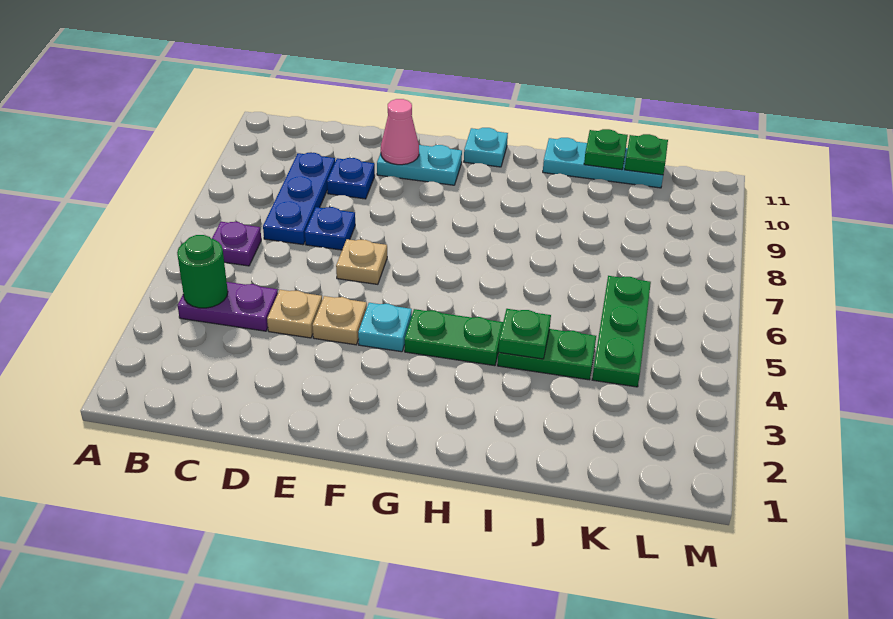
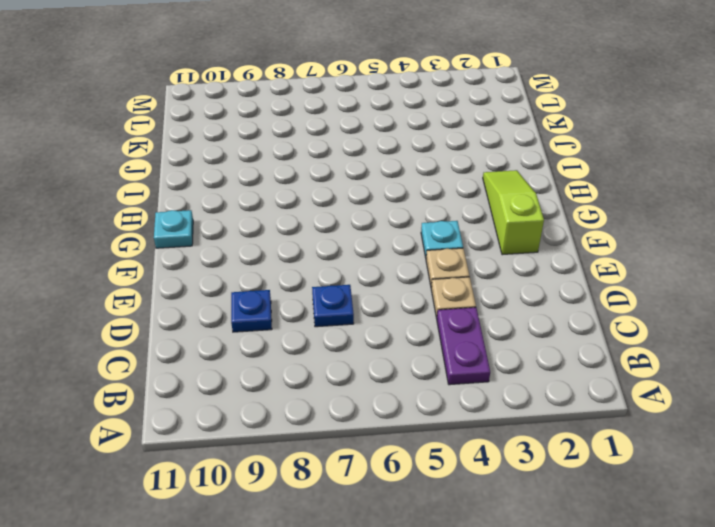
lime slope F2:H2 level 1 top F -> none
none -> purple plate B6 level 1
none -> blue plate C7:C9 level 1
none -> tan plate E6 level 1

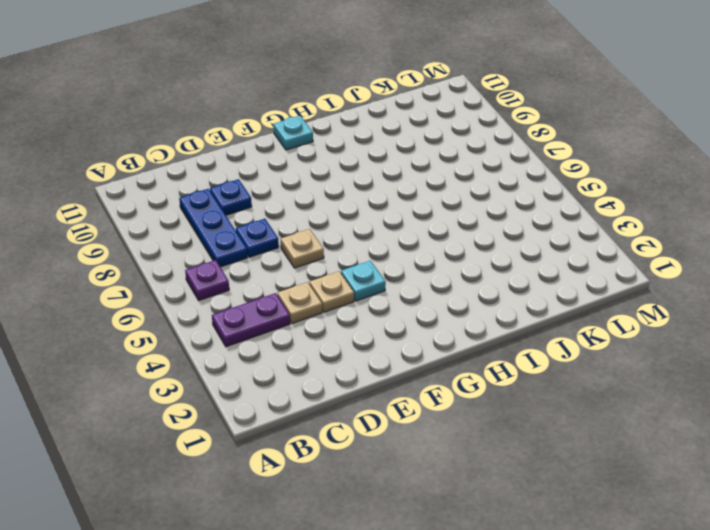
none -> cyan plate E10:F10 level 1
none -> green plate G4:H4 level 1
none -> green plate I4:J4 level 1

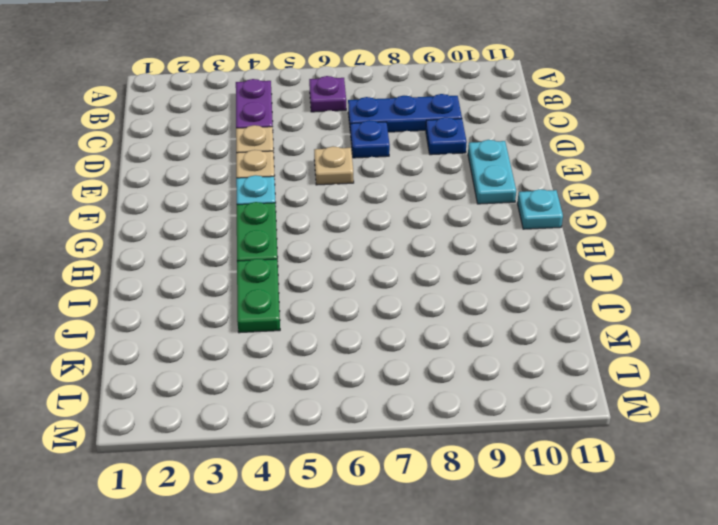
none -> cyan plate I11:K11 level 1
none -> green plate K4:K6 level 1
none -> green round brick B4 level 2

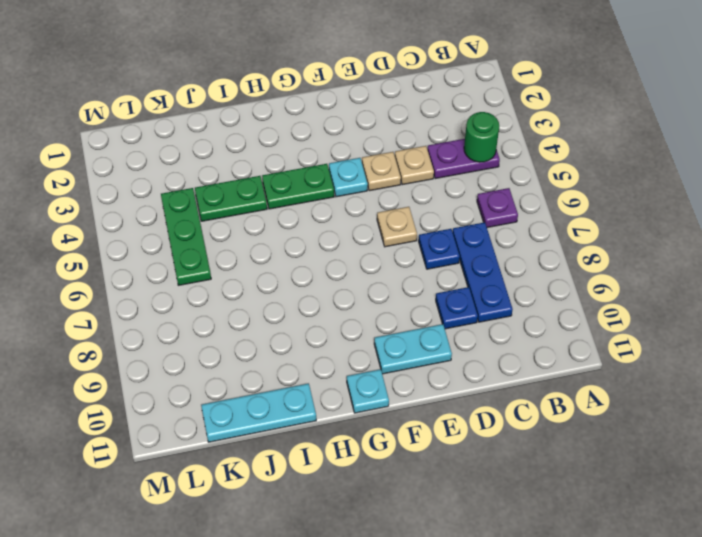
none -> pink cone E10 level 2
none -> green plate I4 level 2
none -> green plate J11 level 2

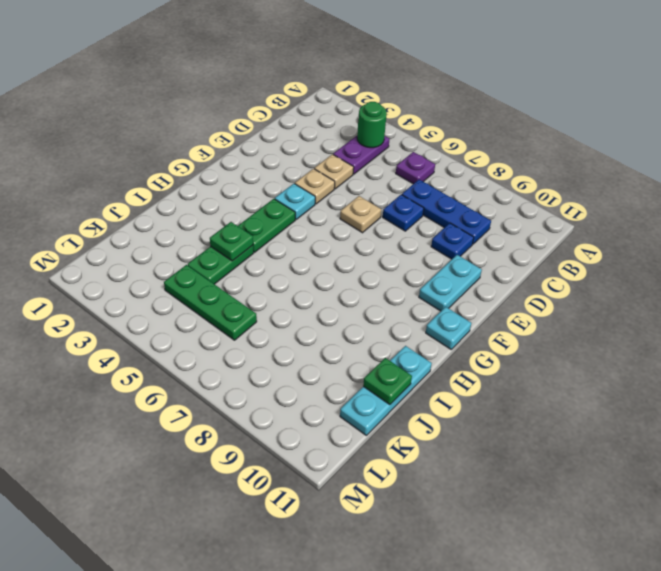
none -> pink cone E10 level 2
none -> green plate K11 level 2

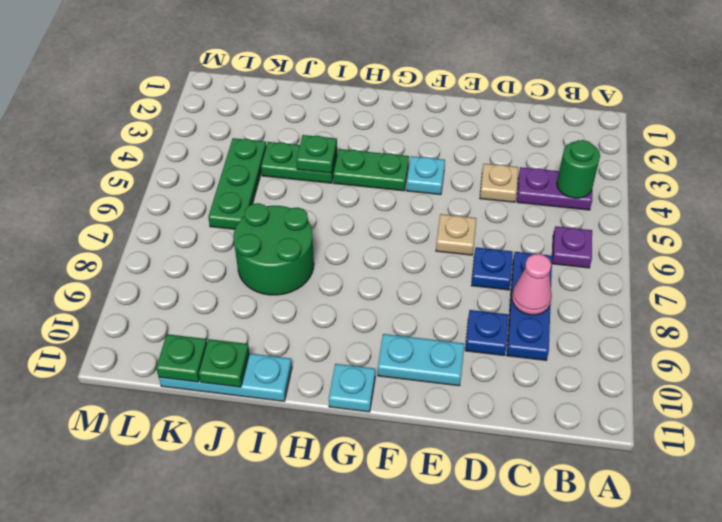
pink cone C8 level 2 -> pink cone E10 level 2
green round brick I7:J8 level 1 -> none
none -> tan plate E4 level 1

